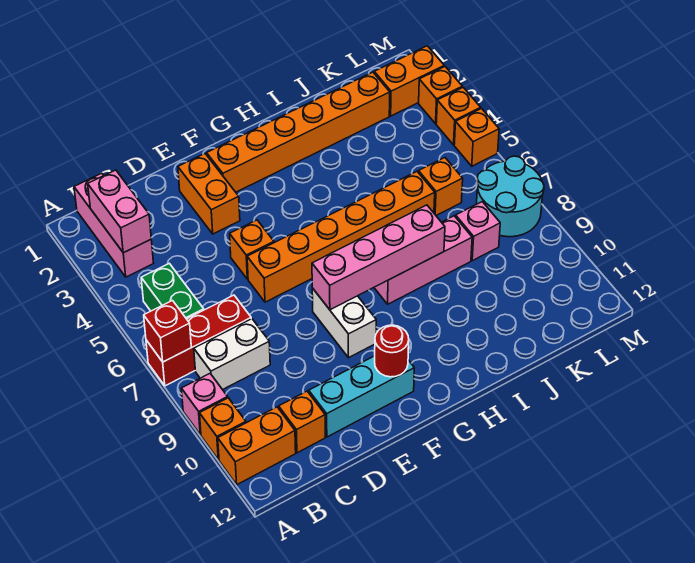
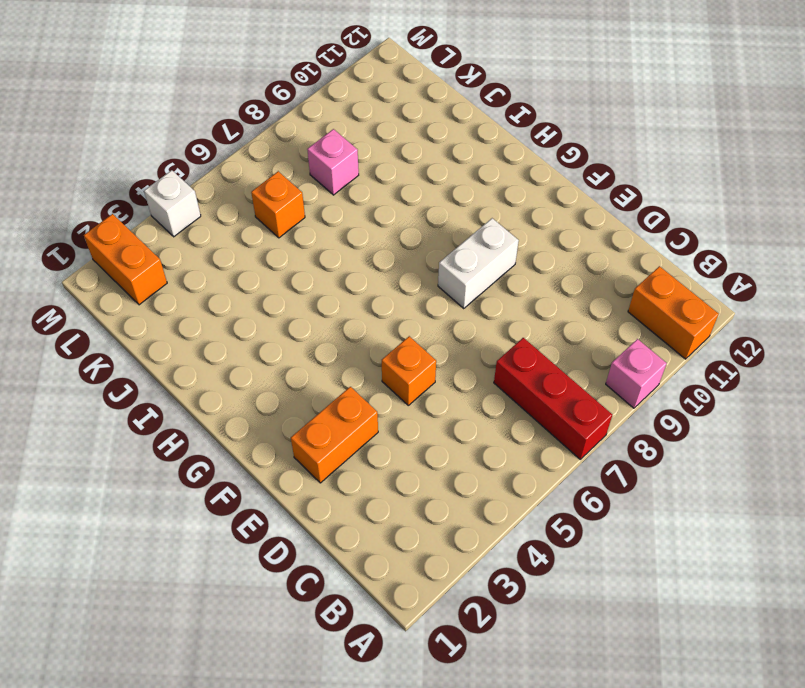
white brick M4 level 1 -> orange brick M4 level 1
none -> orange brick A10 level 1
none -> pink brick B1:B3 level 1
none -> green brick B5:B6 level 1

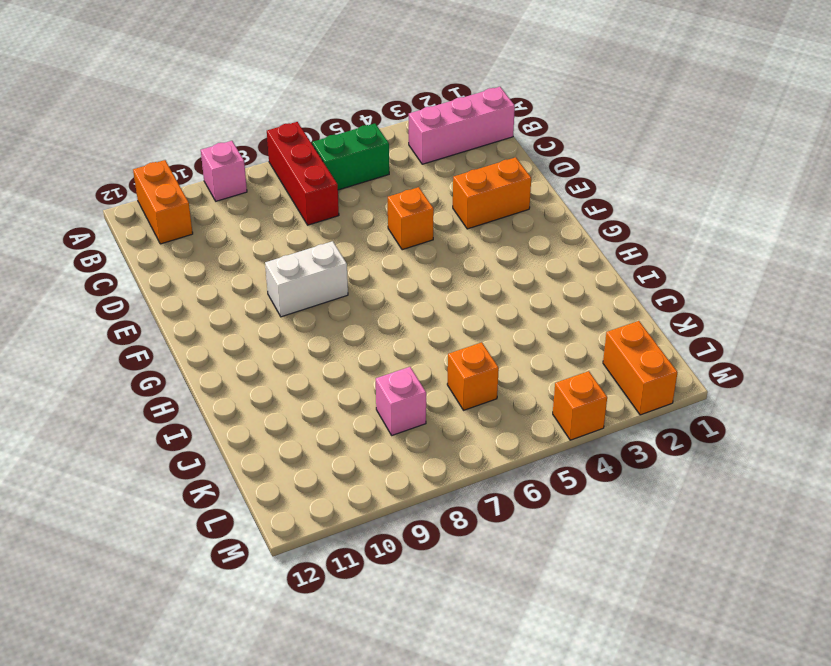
none -> orange brick A10 level 1
none -> white brick B8:C8 level 1
none -> orange brick C11 level 1

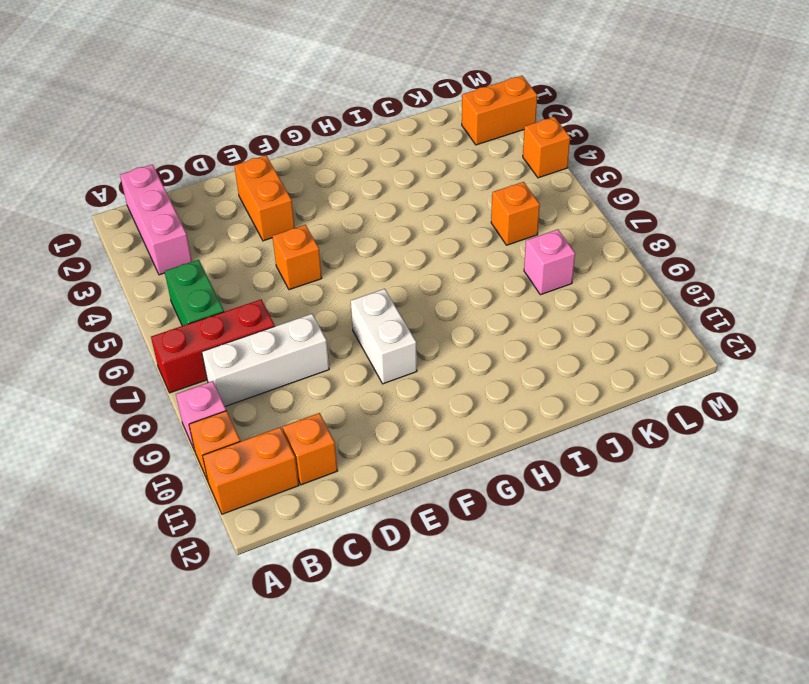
white brick B8:D8 level 1 -> white brick B8:C8 level 1
none -> cyan brick D11:F11 level 1
none -> orange brick E6:J6 level 1
none -> orange brick F2:K2 level 1

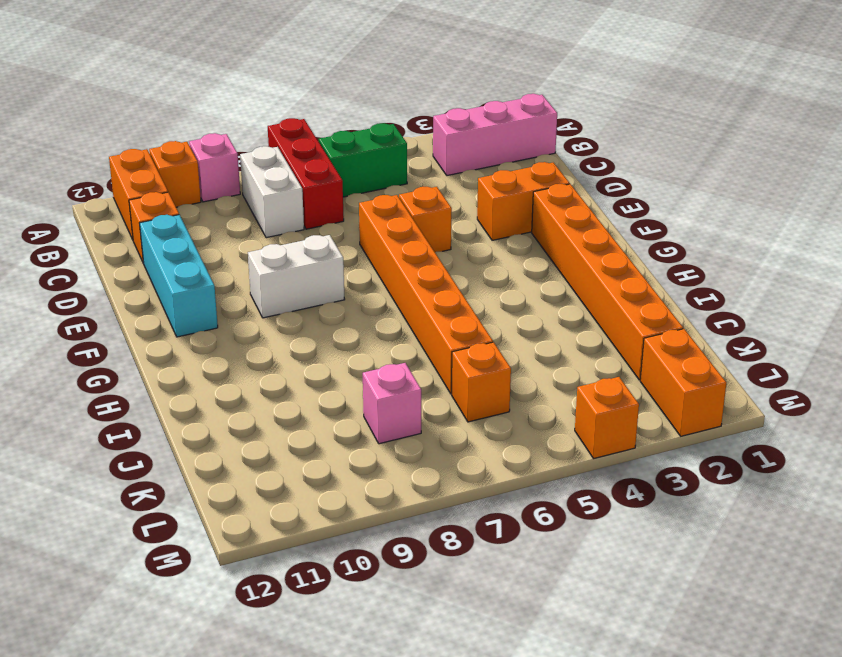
none -> pink brick H8:J8 level 1
none -> cyan round brick L7:M8 level 1
none -> orange brick M3 level 1

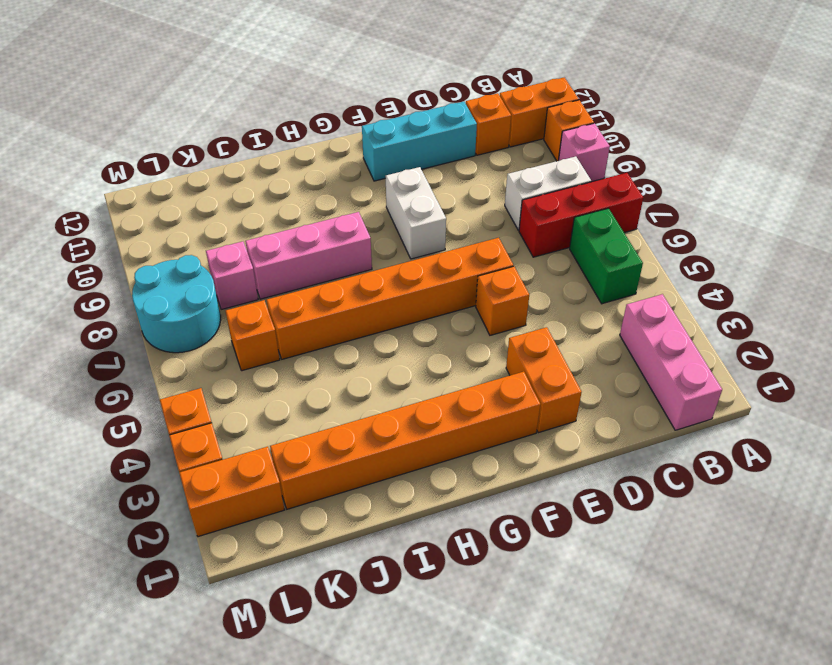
none -> orange brick M5 level 1
none -> red brick A7 level 2
none -> pink brick B2:B3 level 2

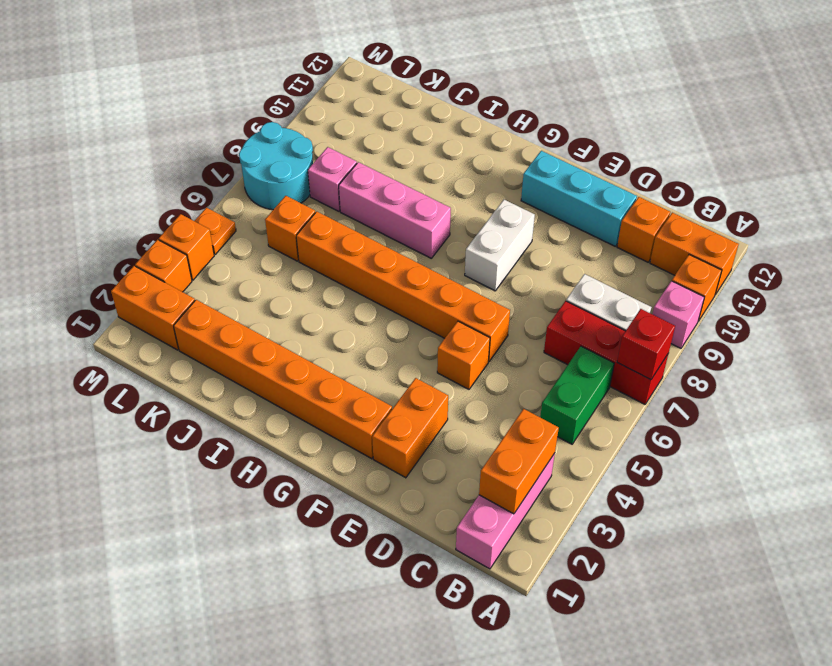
orange brick B2:B3 level 2 -> pink brick B2:B3 level 2
orange plate M5 level 1 -> orange brick M5 level 1
none -> pink brick F8:I8 level 2
none -> red round brick F11 level 2

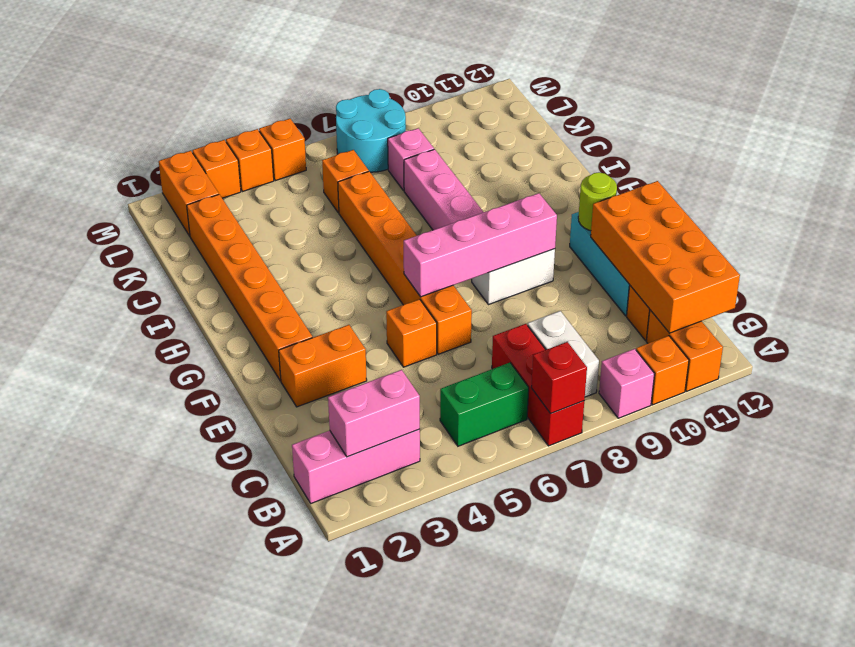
orange brick B11:E12 level 2 -> none
pink brick F6:F9 level 2 -> pink brick F8:I8 level 2
lime round brick F11 level 2 -> red round brick F11 level 2

